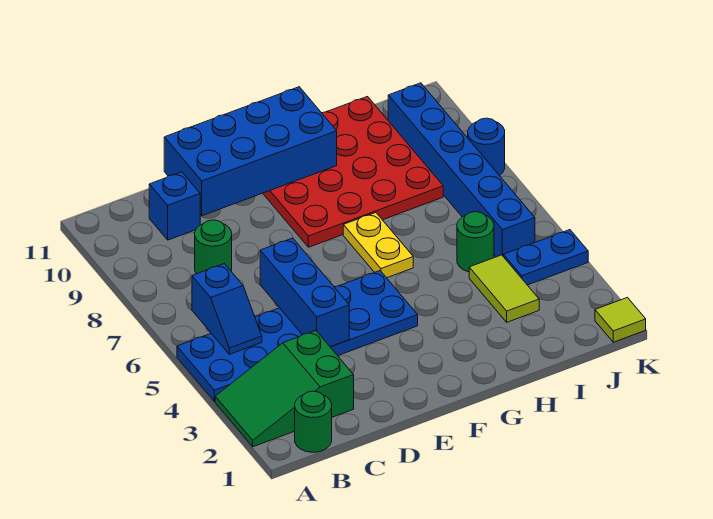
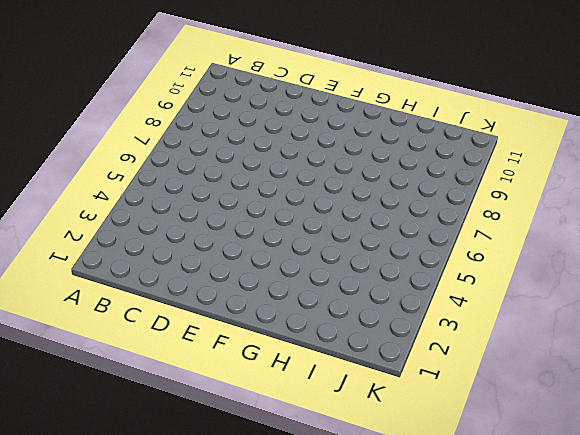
none -> green slope A2:C3 level 1 top C
none -> blue plate A4:F5 level 1
none -> green round brick B1 level 1

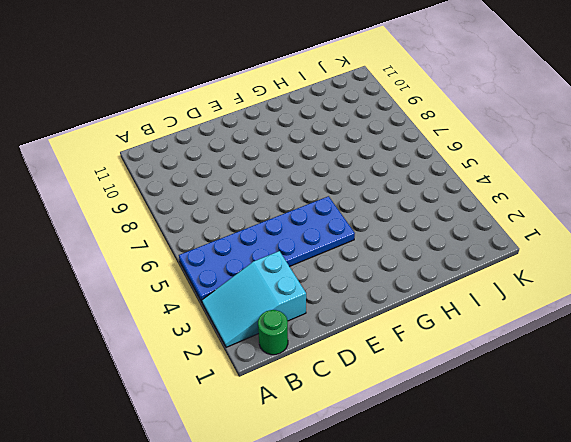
cyan slope A2:C3 level 1 top C -> green slope A2:C3 level 1 top C
none -> green round brick C8 level 1
none -> blue brick C10 level 1
none -> red plate F8:I11 level 1

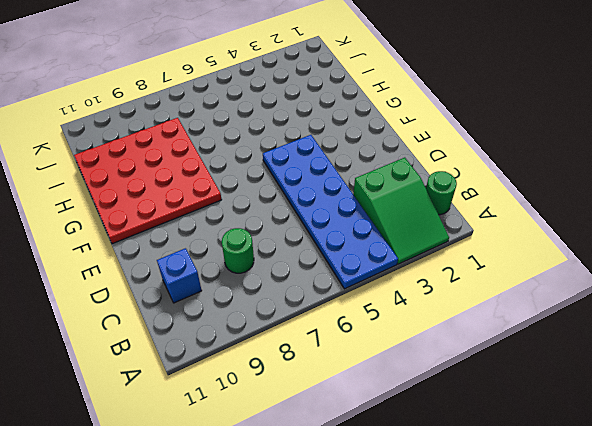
none -> yellow plate G6:G7 level 1
none -> lime tile I3:I4 level 1
none -> green round brick I5 level 1

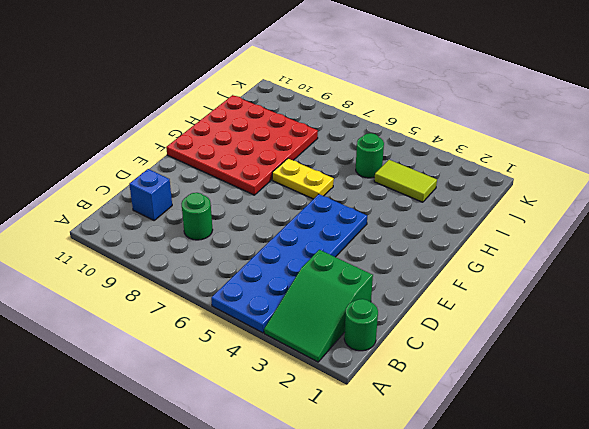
none -> blue plate J4:K4 level 1
none -> blue brick J5:J10 level 1
none -> lime tile K1 level 1

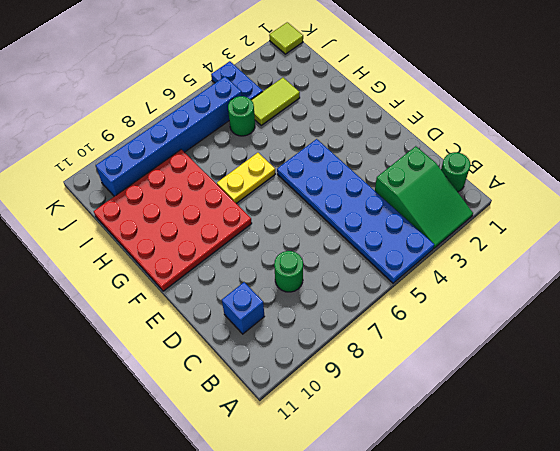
none -> blue round brick K8 level 1
none -> blue slope B5:B6 level 2 top 6
none -> blue brick D4:D6 level 2

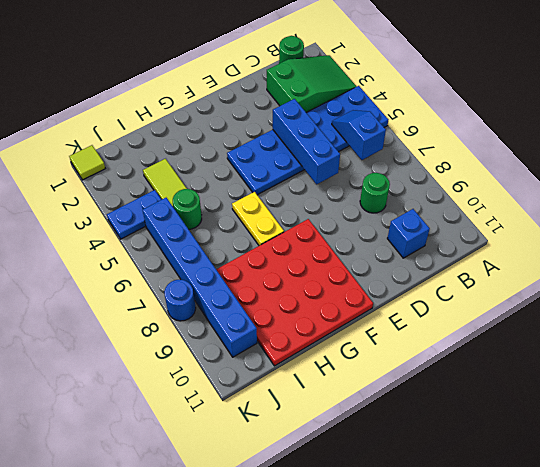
none -> blue brick D10:G11 level 2

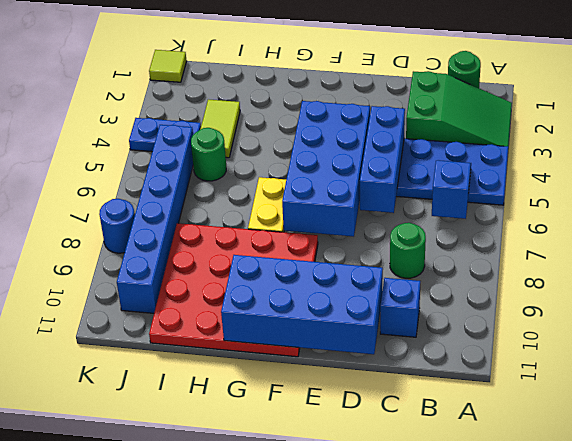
blue brick E4:F7 level 2 -> none

